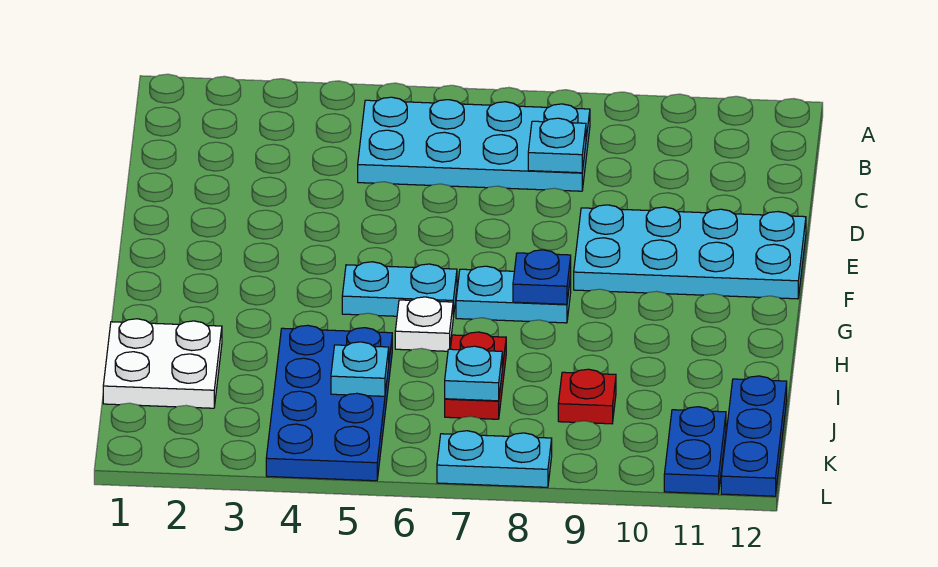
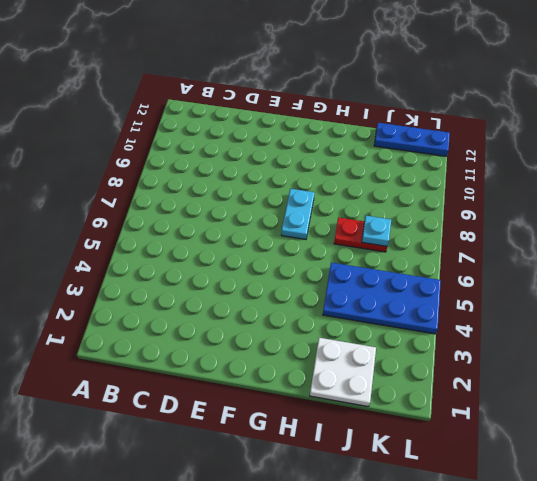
none -> cyan plate B5:C8 level 1
none -> cyan plate E9:F12 level 1
none -> cyan plate G5:G6 level 1

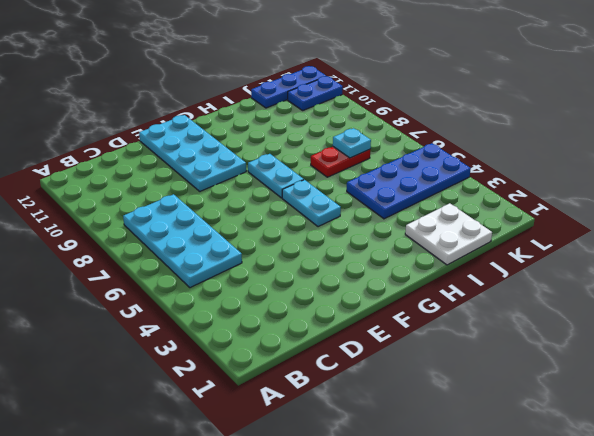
none -> white plate H6 level 1
none -> red plate J9 level 1
none -> cyan plate L7:L8 level 1

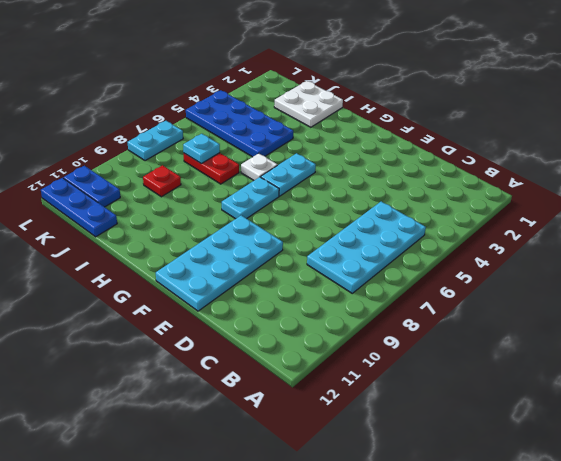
none -> cyan plate C8 level 2
none -> blue plate G8 level 2
none -> cyan plate J5 level 2

